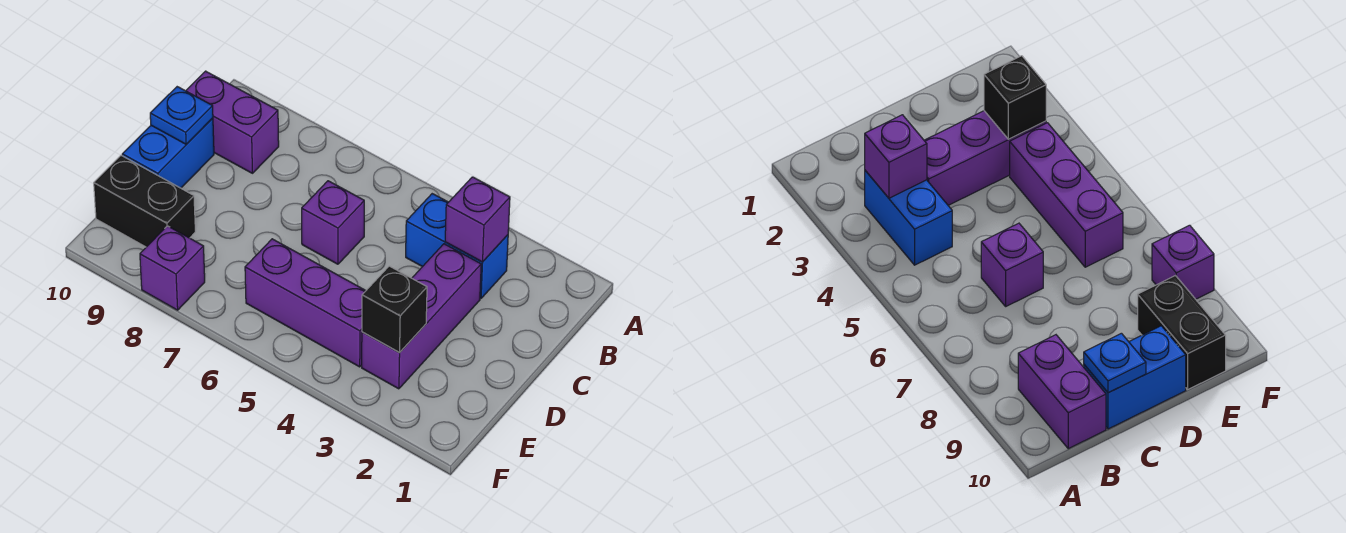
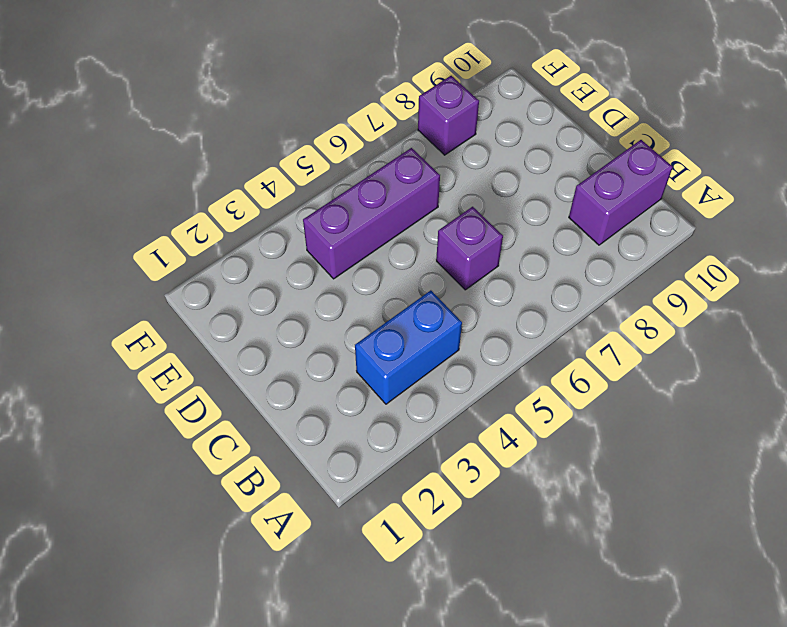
none -> purple brick C3:E3 level 1
none -> blue brick C10:D10 level 1

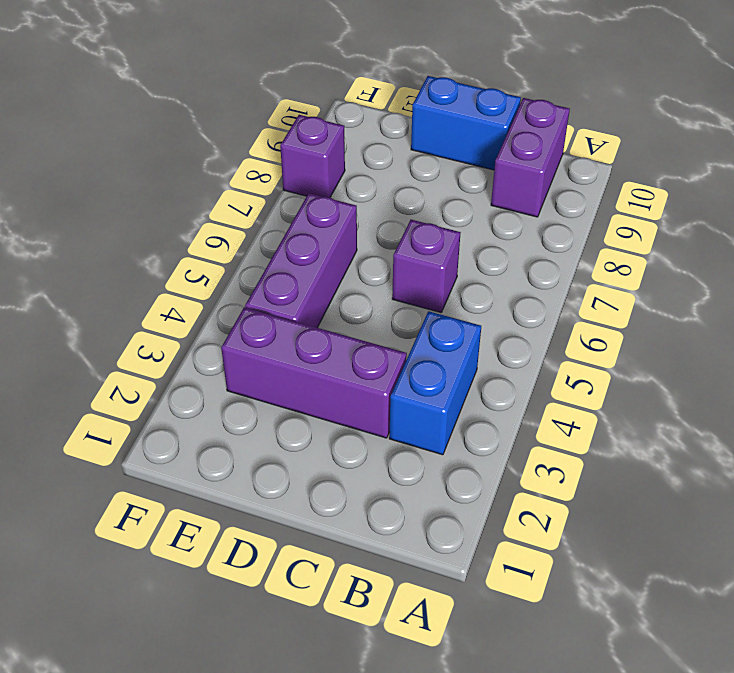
none -> black brick E9:E10 level 1
none -> purple brick B3 level 2

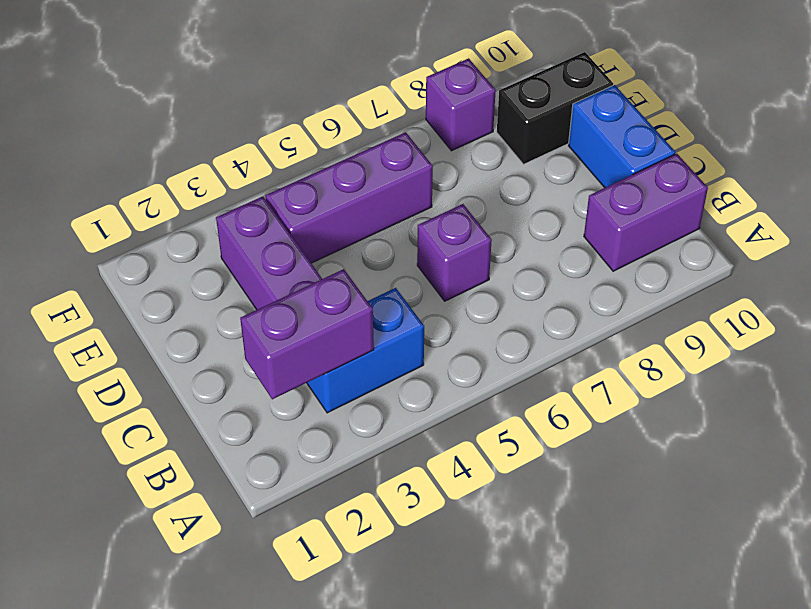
purple brick B2:B3 level 2 -> purple brick B3 level 2
none -> blue plate C10 level 2
none -> black brick E3 level 2

